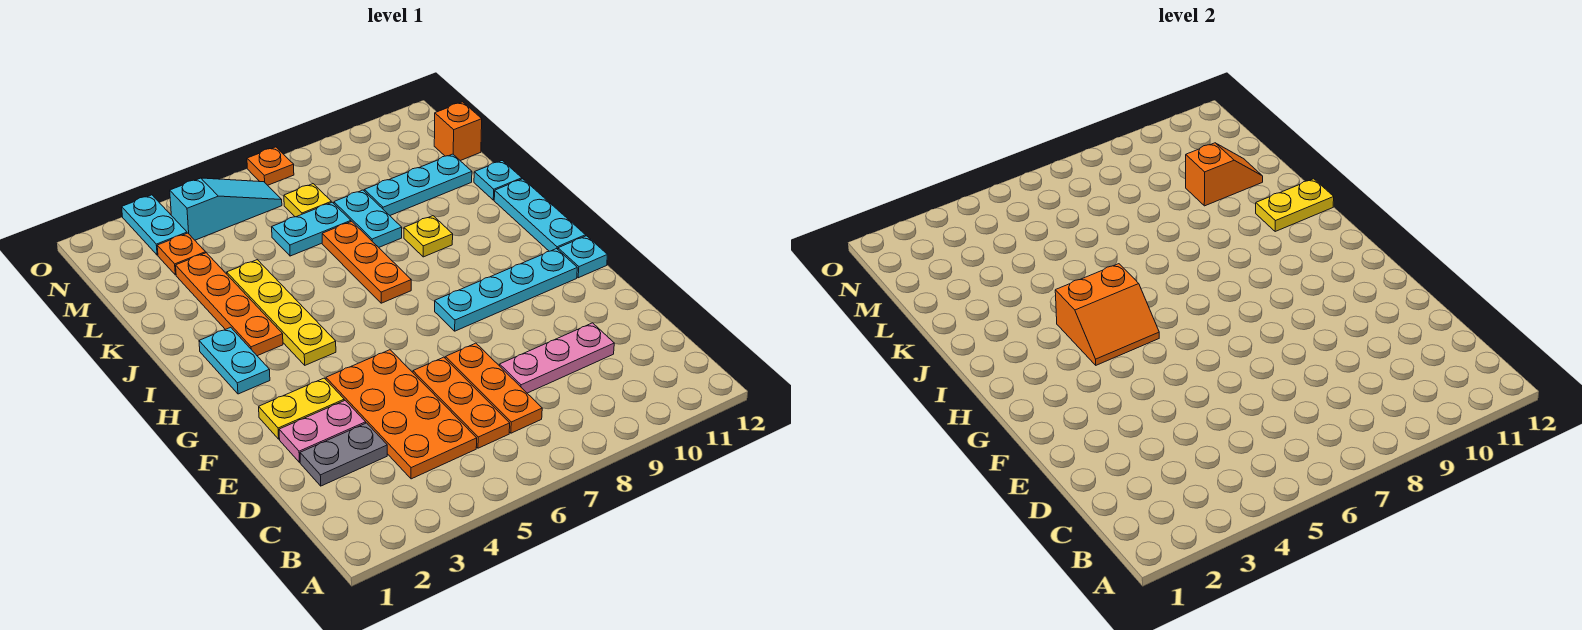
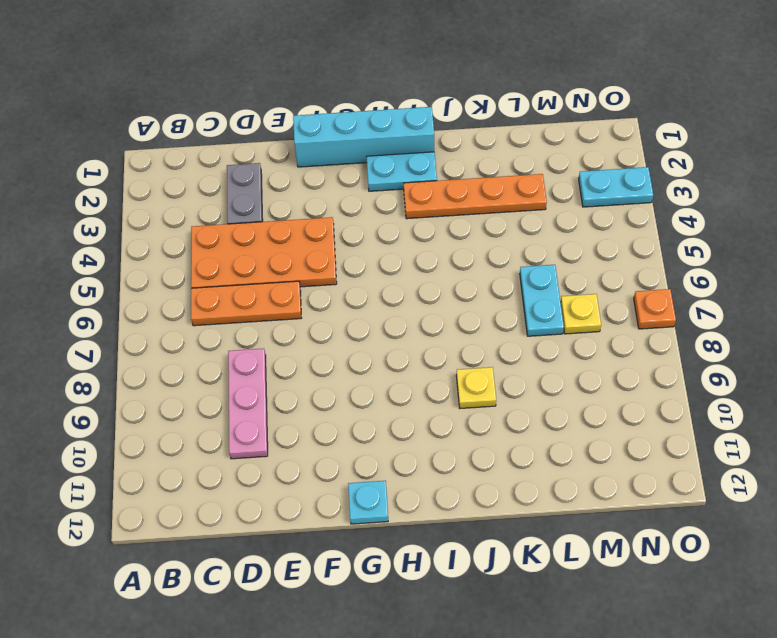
cyan brick F1:I1 level 1 -> none
none -> orange plate C7:E7 level 1
none -> pink plate E2:E3 level 1
none -> yellow plate F2:F3 level 1

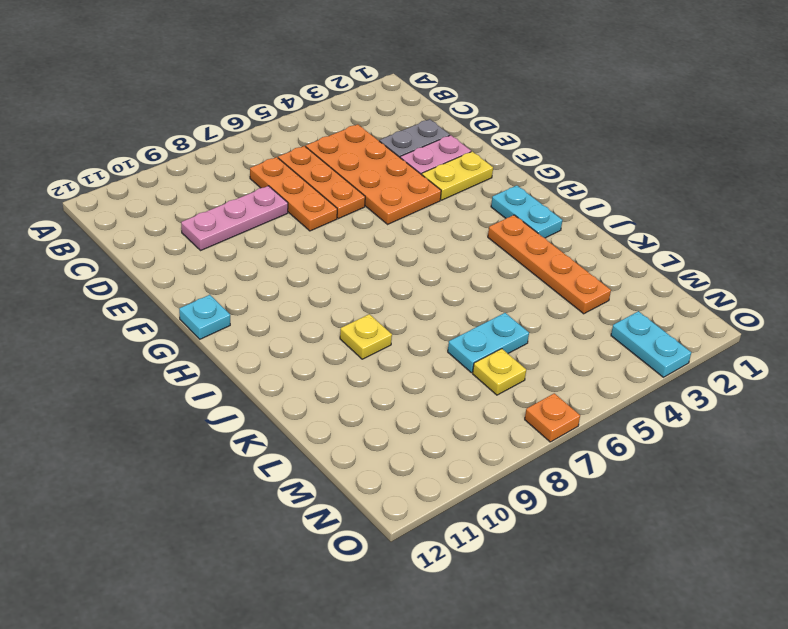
none -> cyan plate G8:G11 level 1
none -> yellow plate H4:K4 level 1
none -> cyan plate H12:J12 level 1

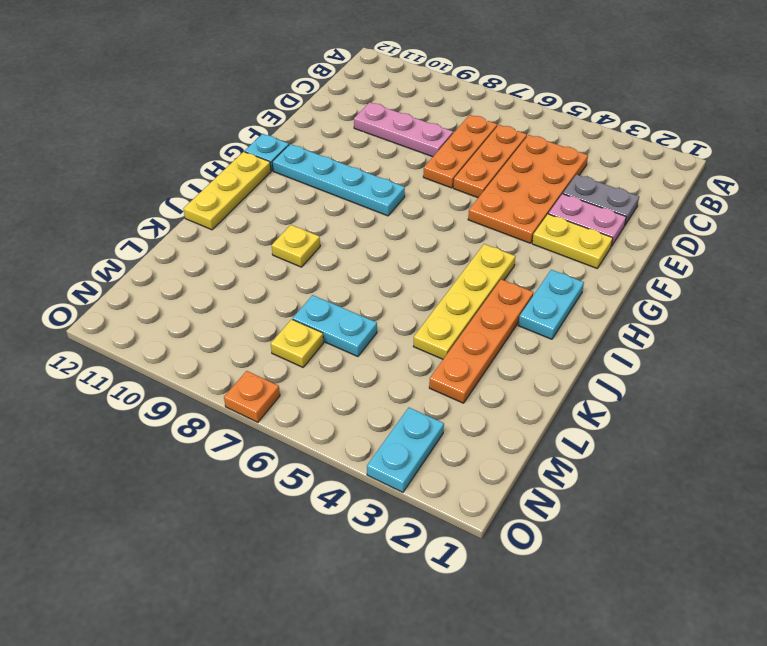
yellow plate H12:J12 level 1 -> cyan plate H12:J12 level 1
none -> orange plate I7:K7 level 1
none -> cyan plate K8:L8 level 1
none -> cyan plate K12 level 1

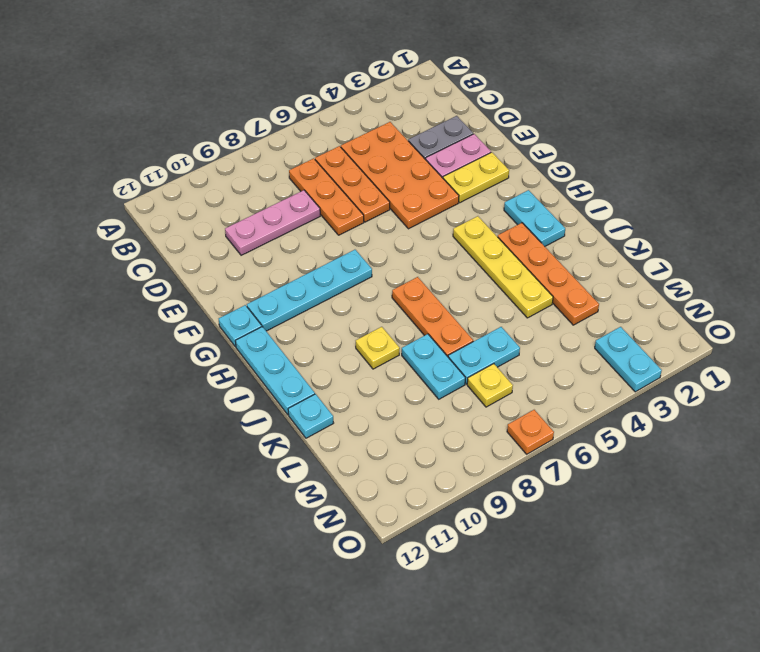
none -> cyan plate L9:L11 level 1
none -> orange plate M3 level 1
none -> orange brick M12 level 1

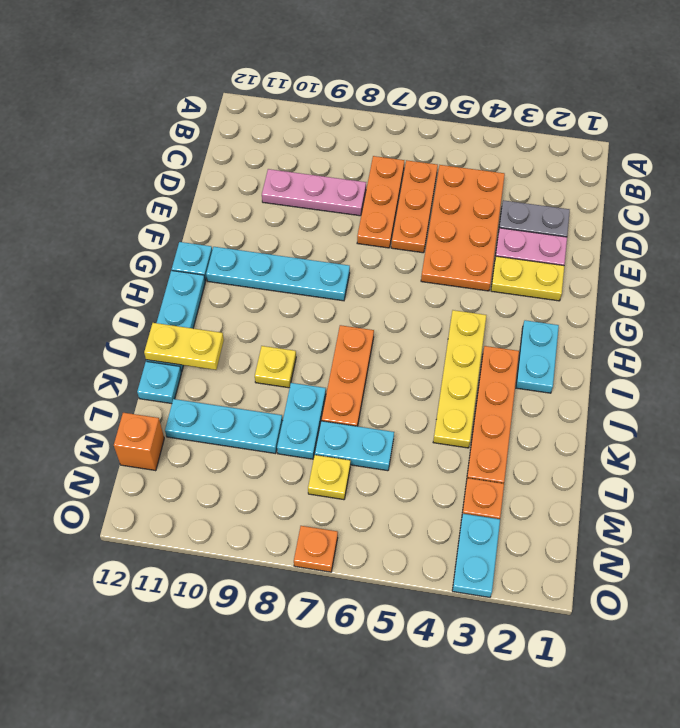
none -> cyan slope N4:N6 level 1 top 4
none -> orange slope H4:I5 level 2 top I
none -> orange slope L10:L11 level 2 top 10

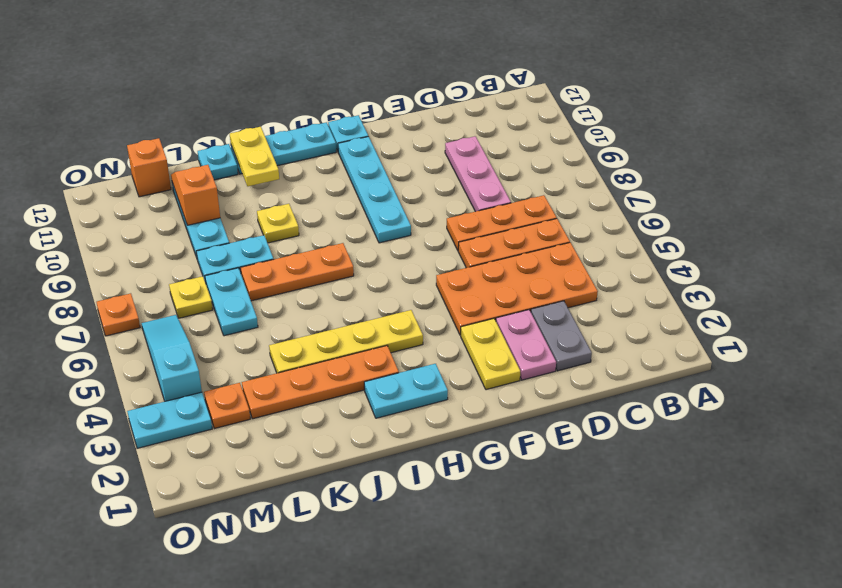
none -> orange slope H4:I5 level 2 top I

